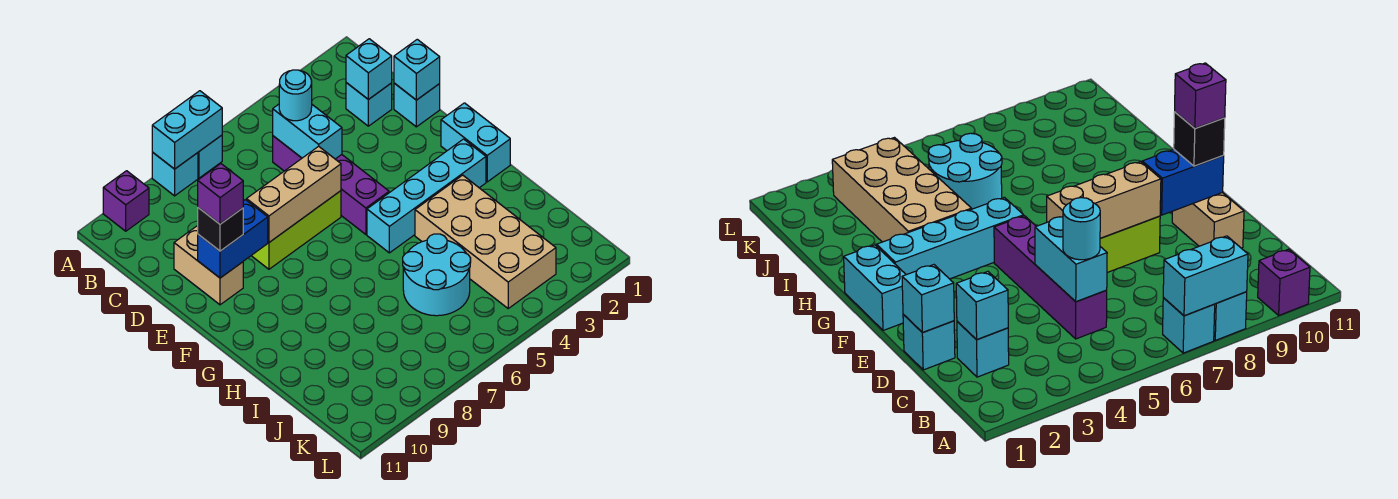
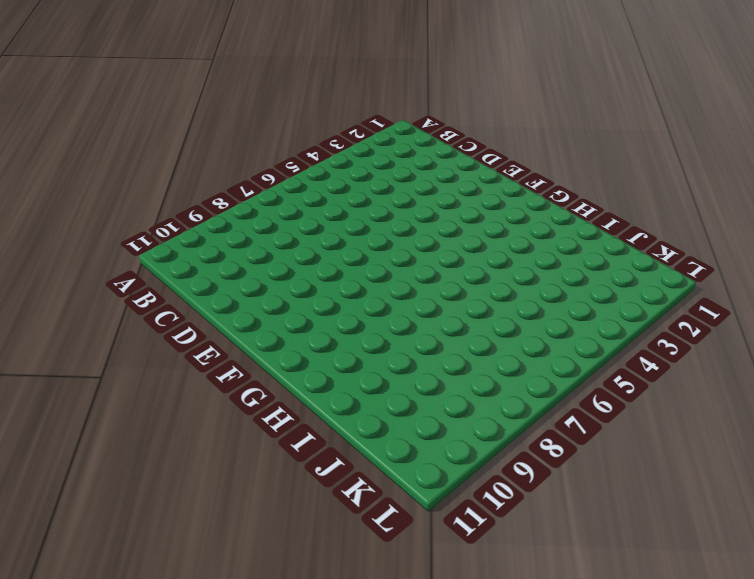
none -> cyan brick A7 level 1
none -> cyan brick A8 level 1
none -> purple brick A10 level 1

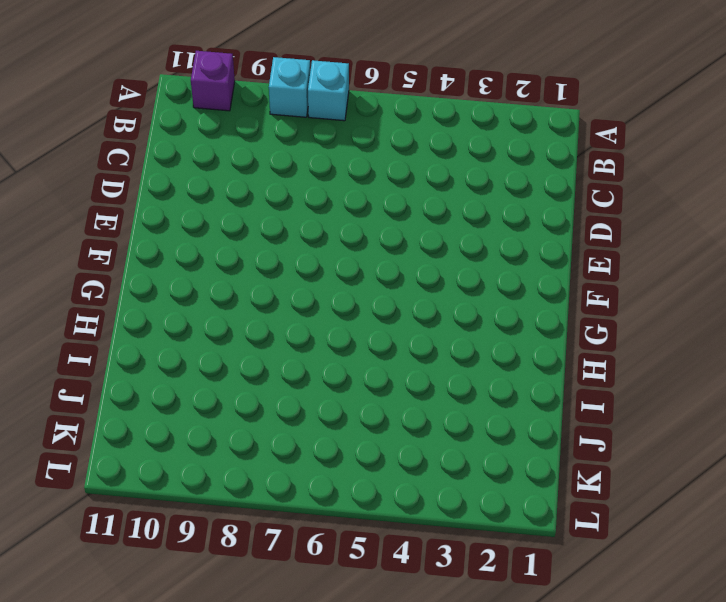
none -> cyan brick C2 level 1
none -> purple brick C5:F5 level 1
none -> cyan brick D1 level 1

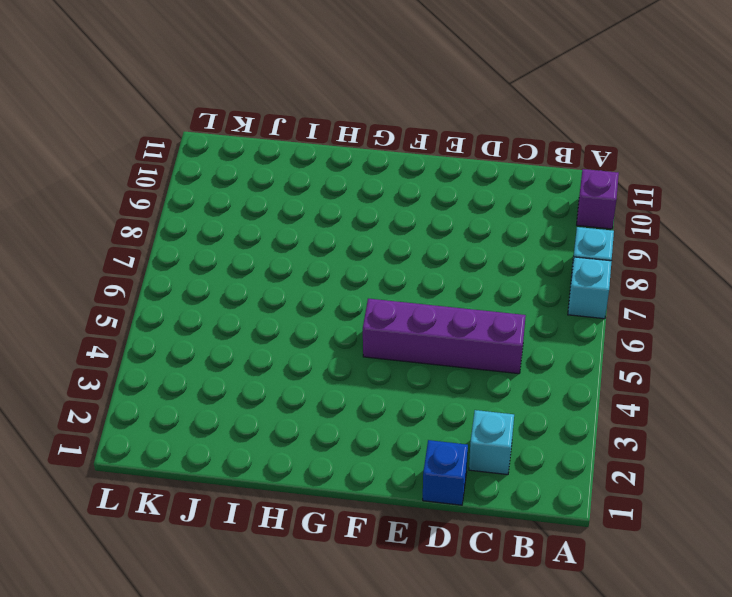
blue brick D1 level 1 -> cyan brick D1 level 1
none -> tan brick D10:E10 level 1
none -> lime brick E6:E8 level 1
none -> cyan brick F1:G1 level 1

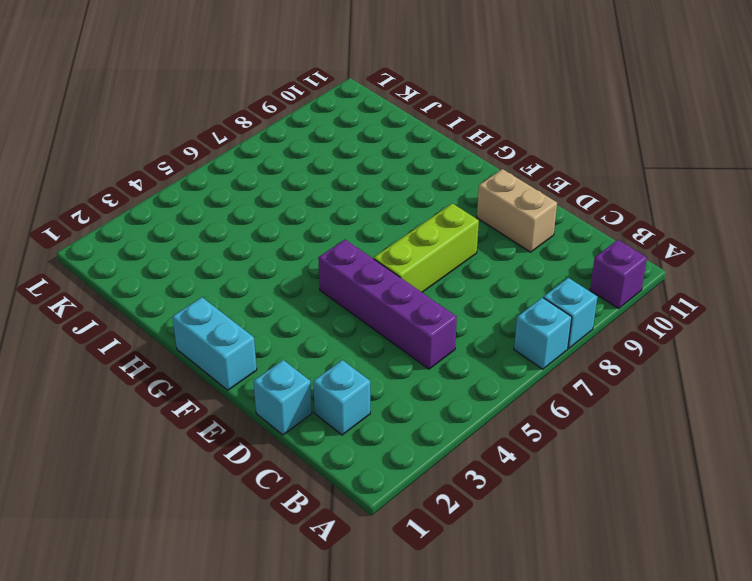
none -> cyan brick G2:G5 level 1
none -> tan brick H3:K4 level 1
none -> cyan round brick I5:J6 level 1

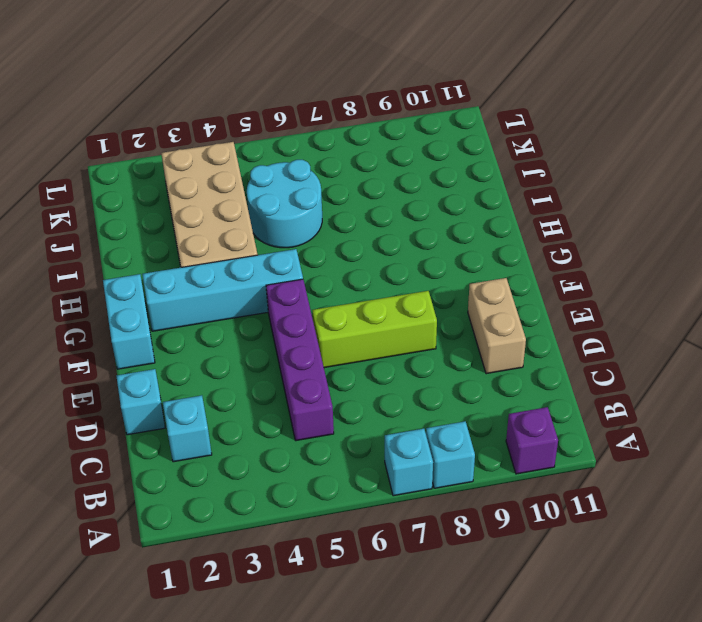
none -> cyan brick A7:A8 level 2
none -> cyan brick C2 level 2
none -> cyan brick C5:D5 level 2

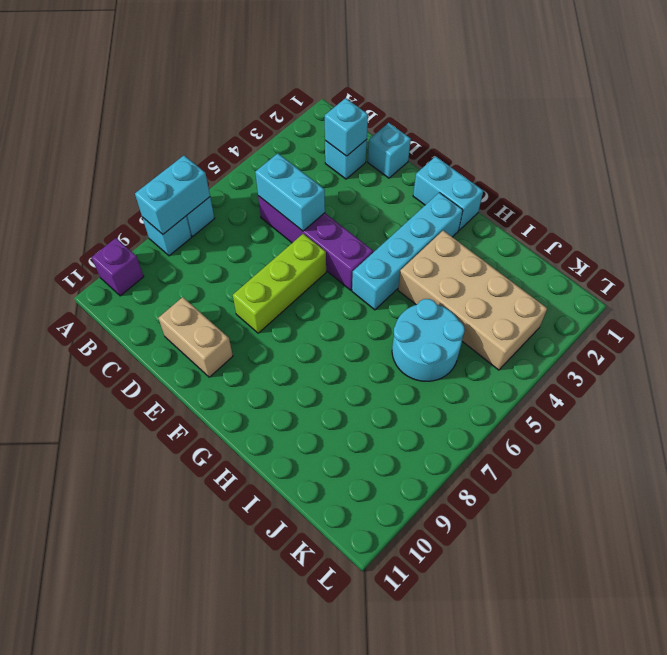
none -> cyan brick D1 level 2
none -> tan brick E6:E8 level 2
none -> blue brick E9:E10 level 2

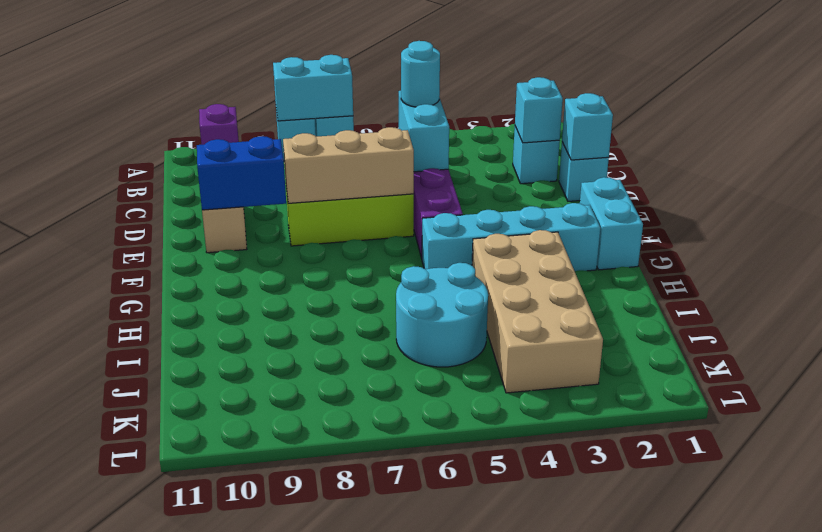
none -> black brick E10 level 3
none -> purple brick E10 level 4

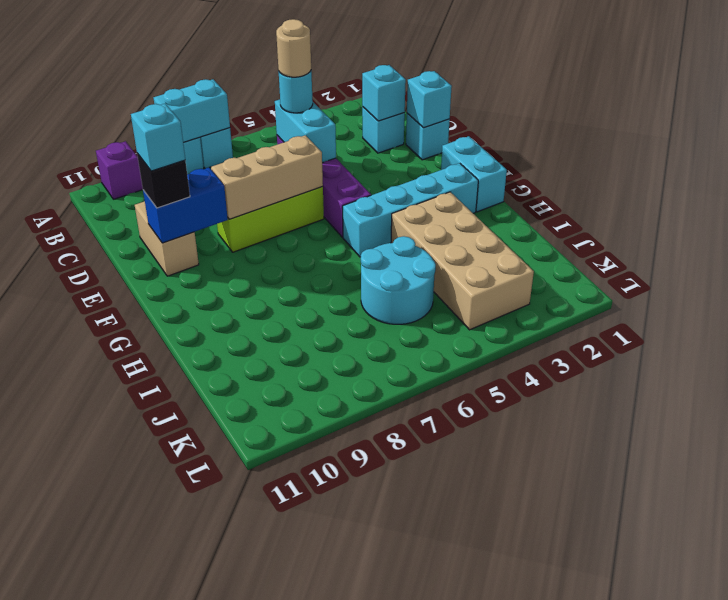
tan round brick C5 level 4 -> none
cyan brick E10 level 4 -> purple brick E10 level 4

